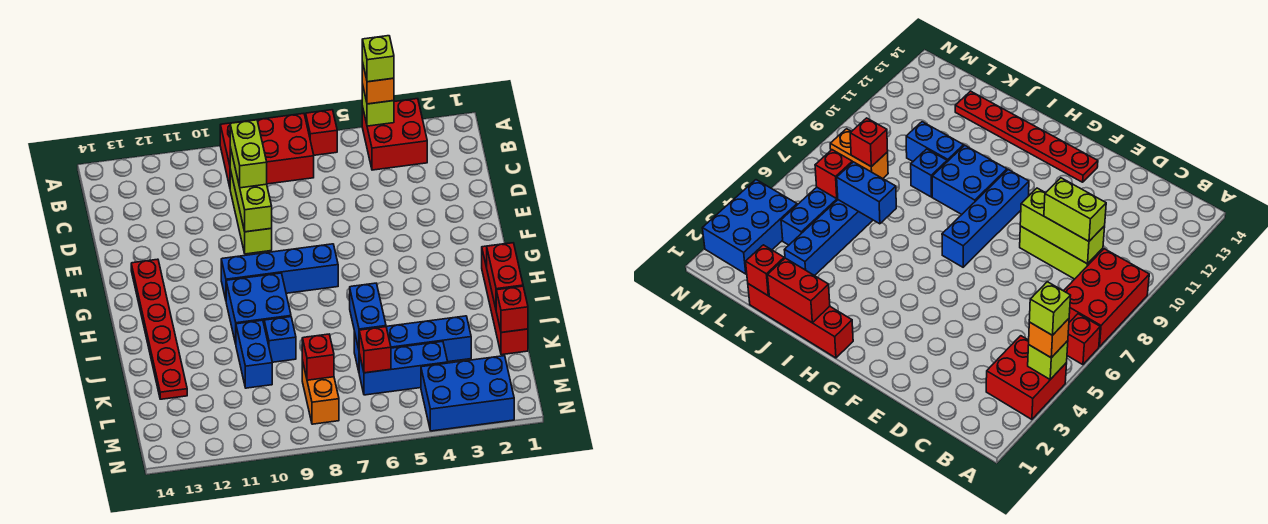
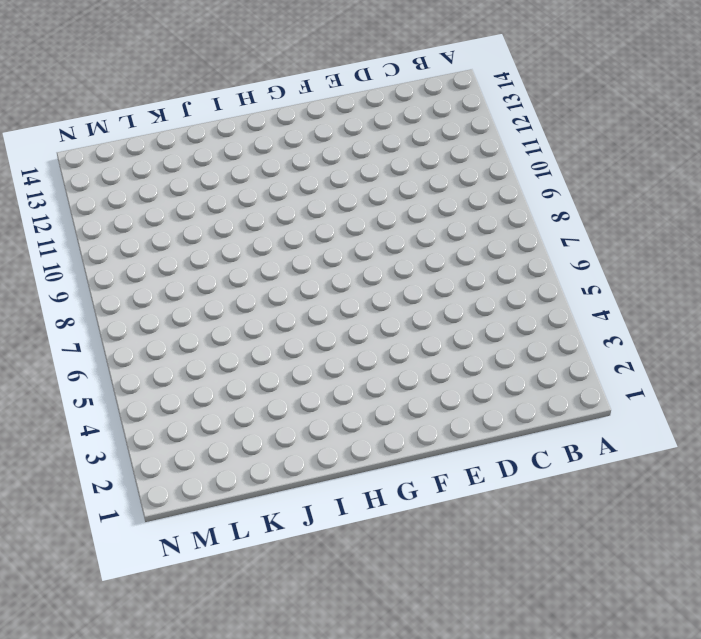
none -> red brick A3:B4 level 1
none -> red brick A6 level 1
none -> red brick A7:B9 level 1

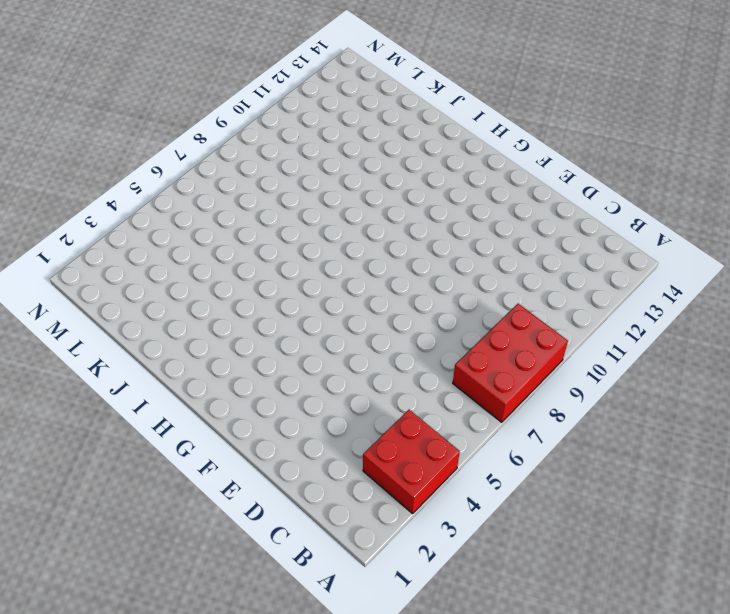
none -> red brick A6 level 1
none -> lime brick C9:E9 level 1
none -> red plate F13:K13 level 1

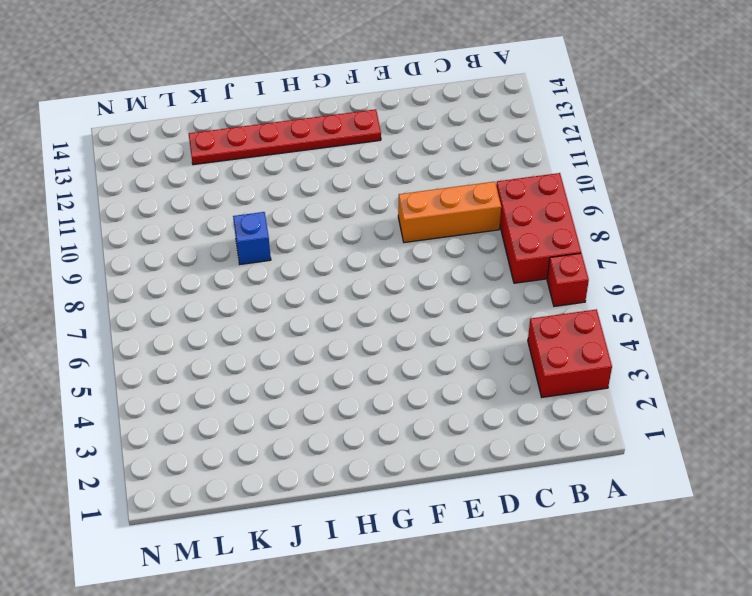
orange brick C9:E9 level 1 -> lime brick C9:E9 level 1
none -> blue brick G7:G10 level 1
none -> red brick H1:K1 level 1
none -> blue brick H9:I10 level 1

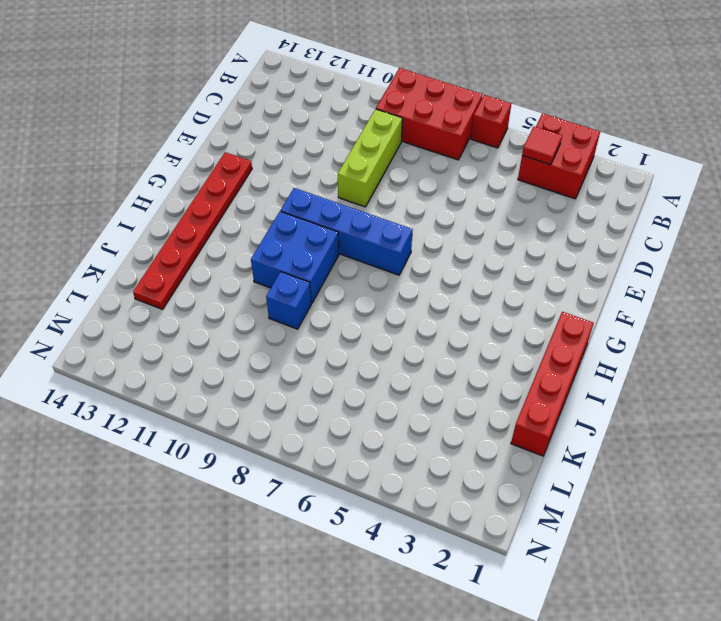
red tile B4 level 2 -> none
none -> blue brick J10:K10 level 1
none -> blue brick K3:K6 level 1
none -> blue brick L4:L6 level 1

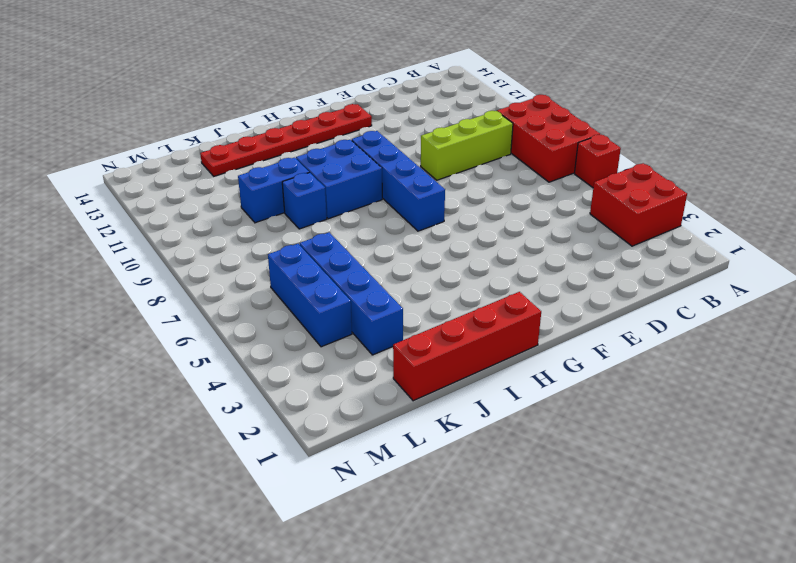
none -> orange brick L8:M8 level 1
none -> blue brick M2:N4 level 1
none -> lime brick A4 level 2

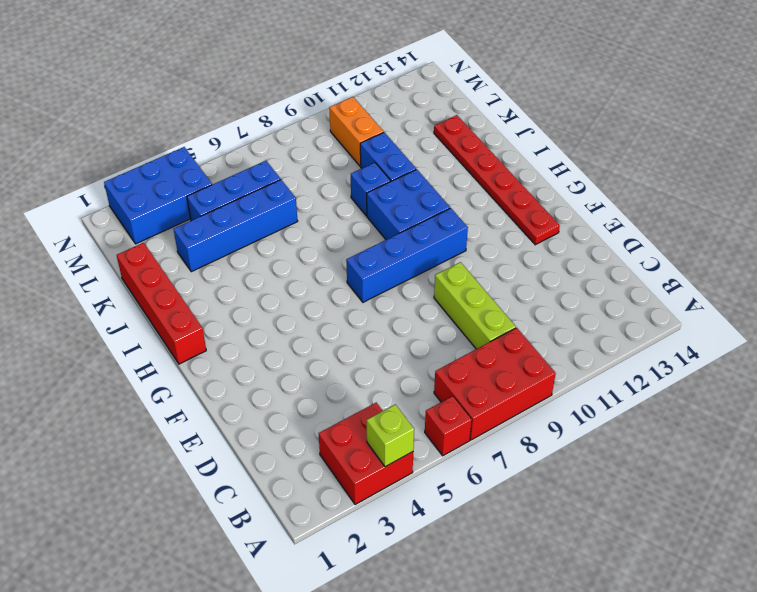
orange brick L10:M10 level 1 -> orange brick L8:M8 level 1
none -> lime brick C9:E9 level 2
none -> red brick I1:J1 level 2
none -> blue brick J6:K6 level 2

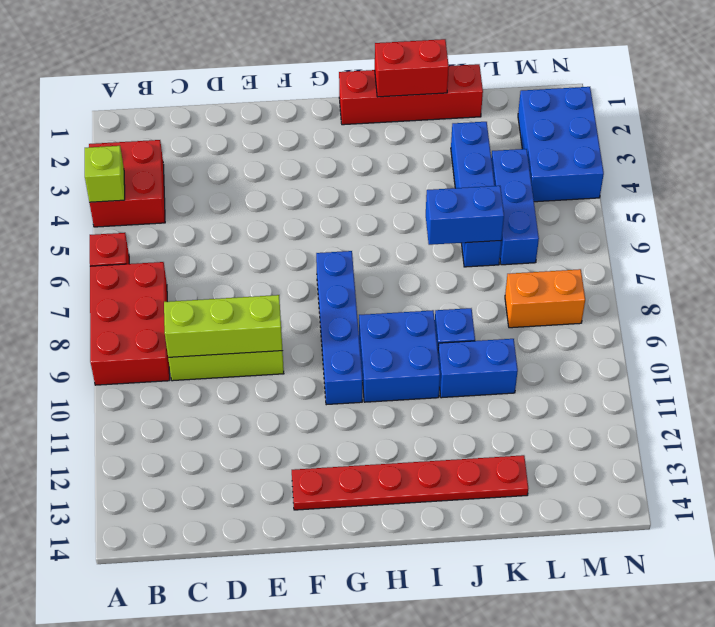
none -> red brick K1 level 2
none -> red brick L6 level 2
none -> red brick L8 level 2

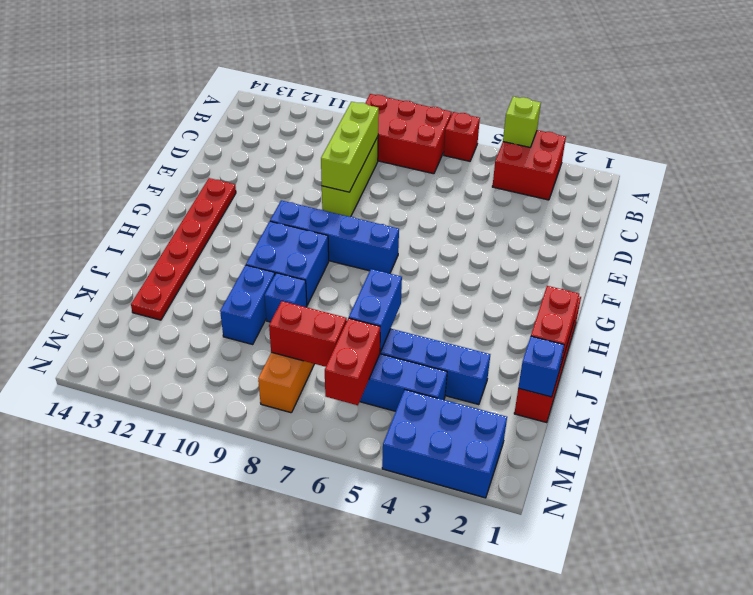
blue brick K1 level 2 -> red brick K1 level 2
red brick L6:M6 level 2 -> red brick L6 level 2
red brick L7:L8 level 2 -> red brick L8 level 2
none -> orange brick A4 level 3
none -> lime brick C9:D9 level 3
none -> lime brick A4 level 4

